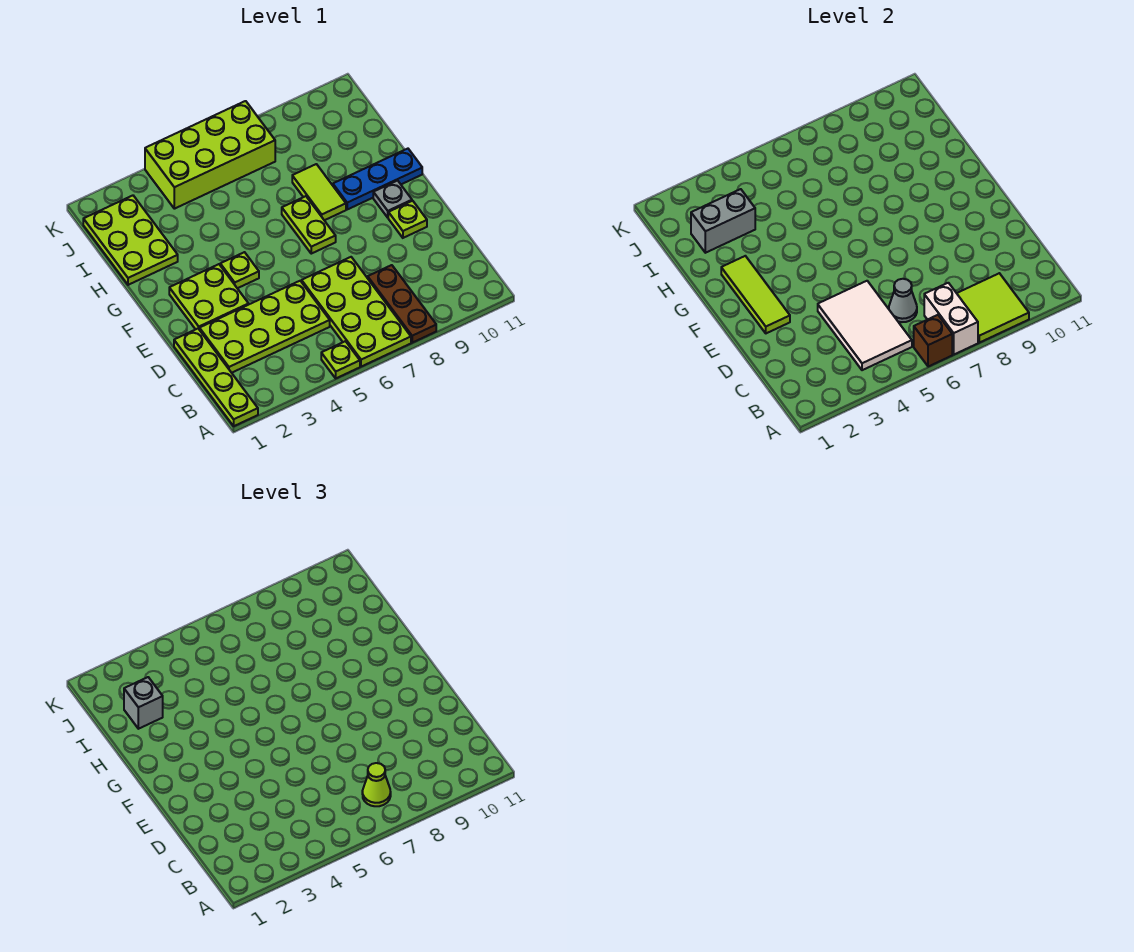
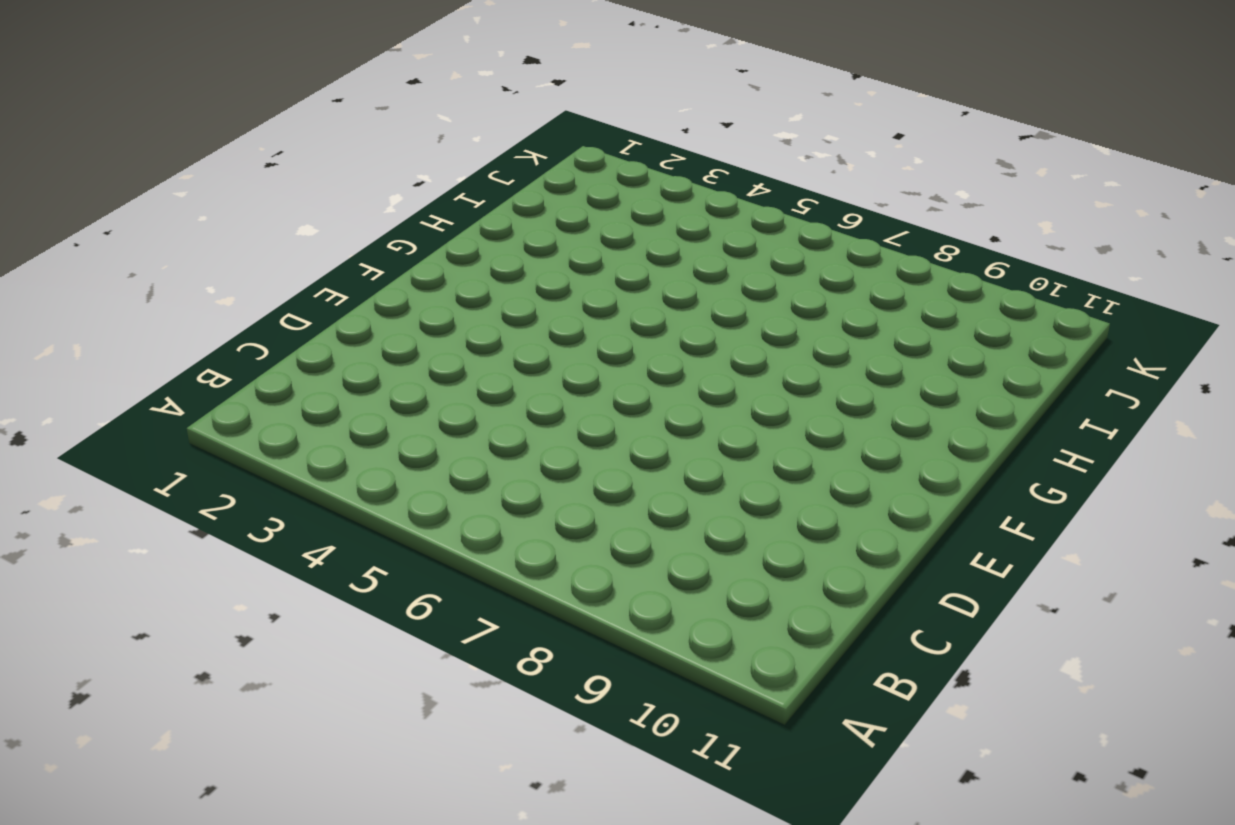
none -> lime plate A1:D1 level 1
none -> lime plate A5 level 1
none -> lime plate A6:D7 level 1

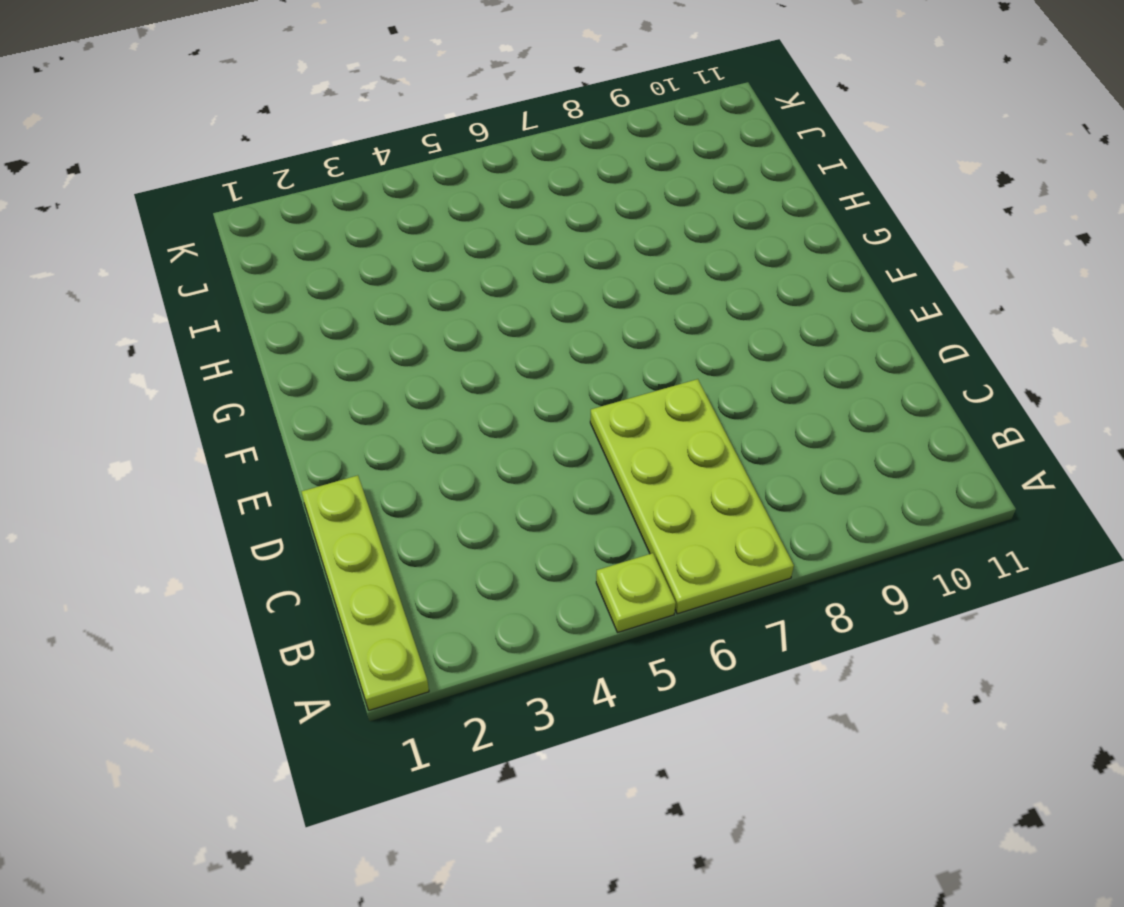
none -> brown plate A8:C8 level 1
none -> lime plate C2:D5 level 1
none -> lime plate E2:F3 level 1

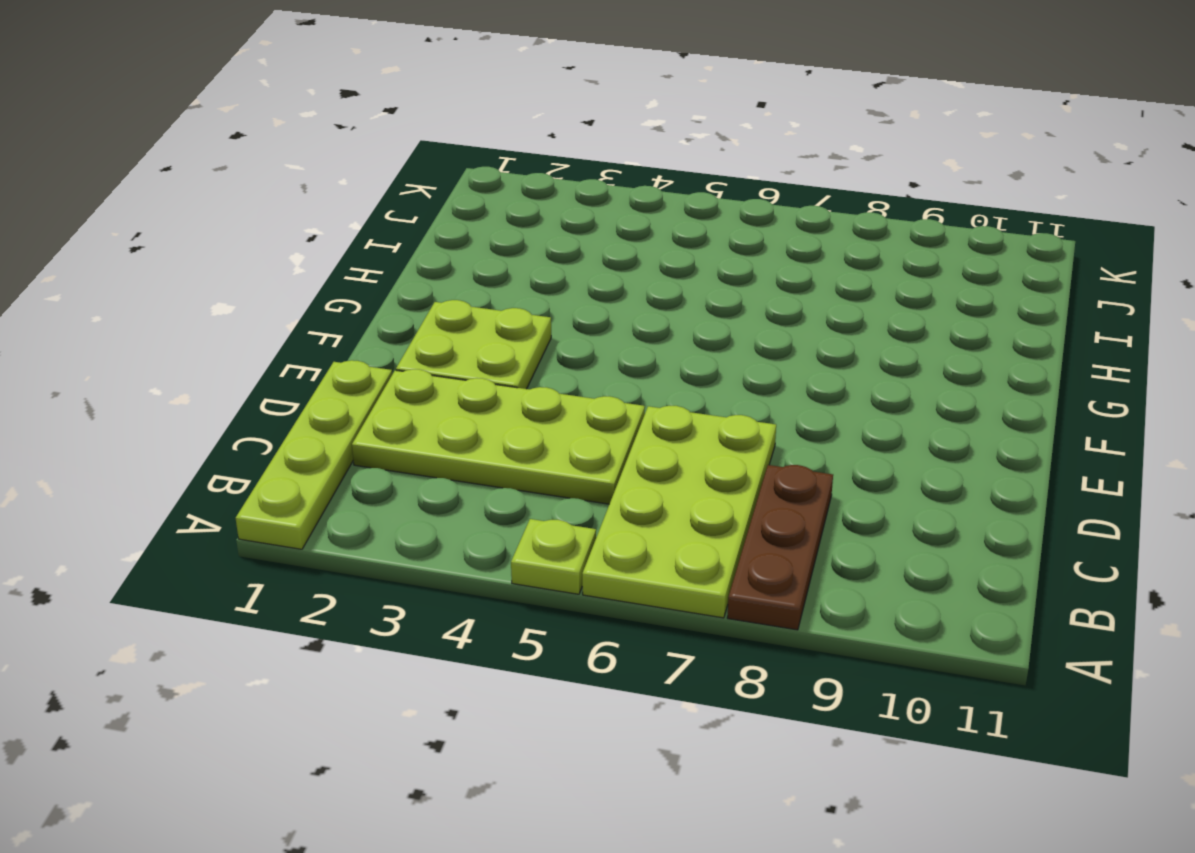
none -> lime plate E10 level 1
none -> lime plate F4 level 1
none -> lime plate F7:G7 level 1

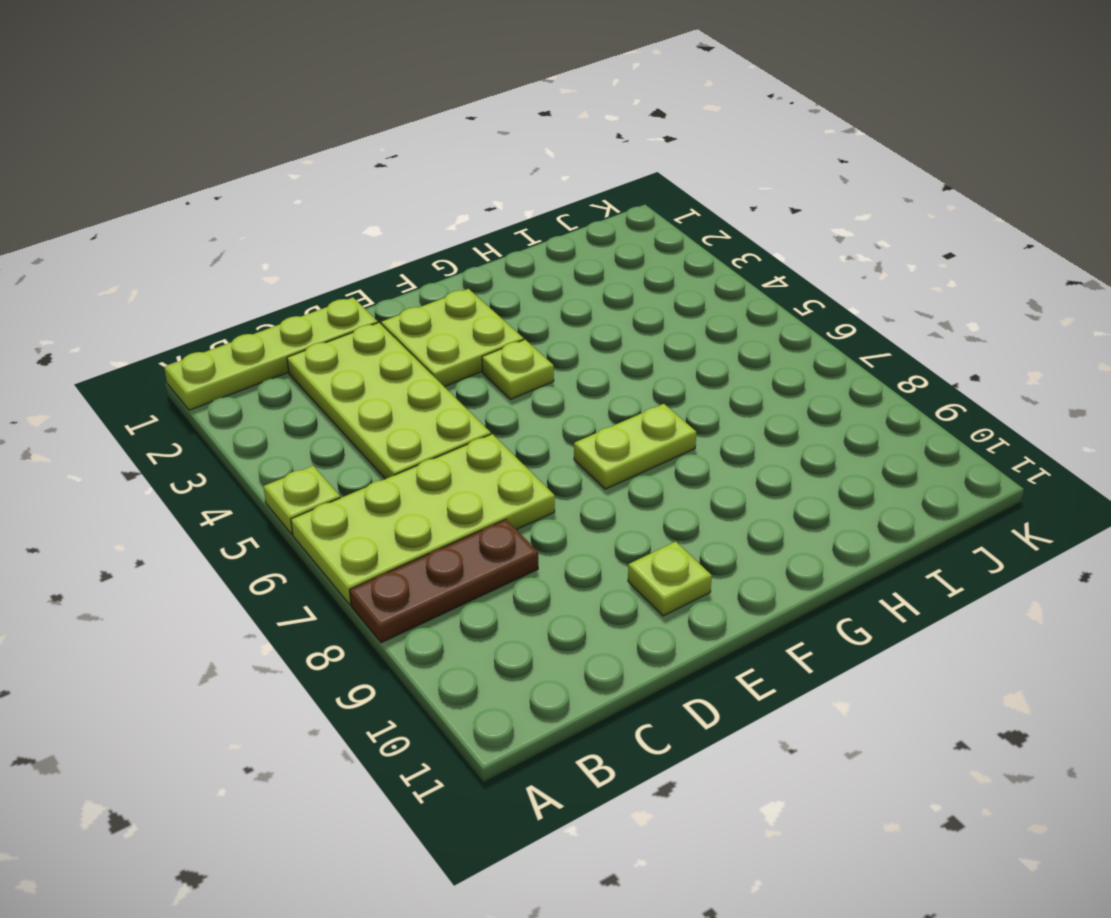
none -> grey plate F10 level 1
none -> lime tile G8:H8 level 1
none -> blue plate G9:G11 level 1

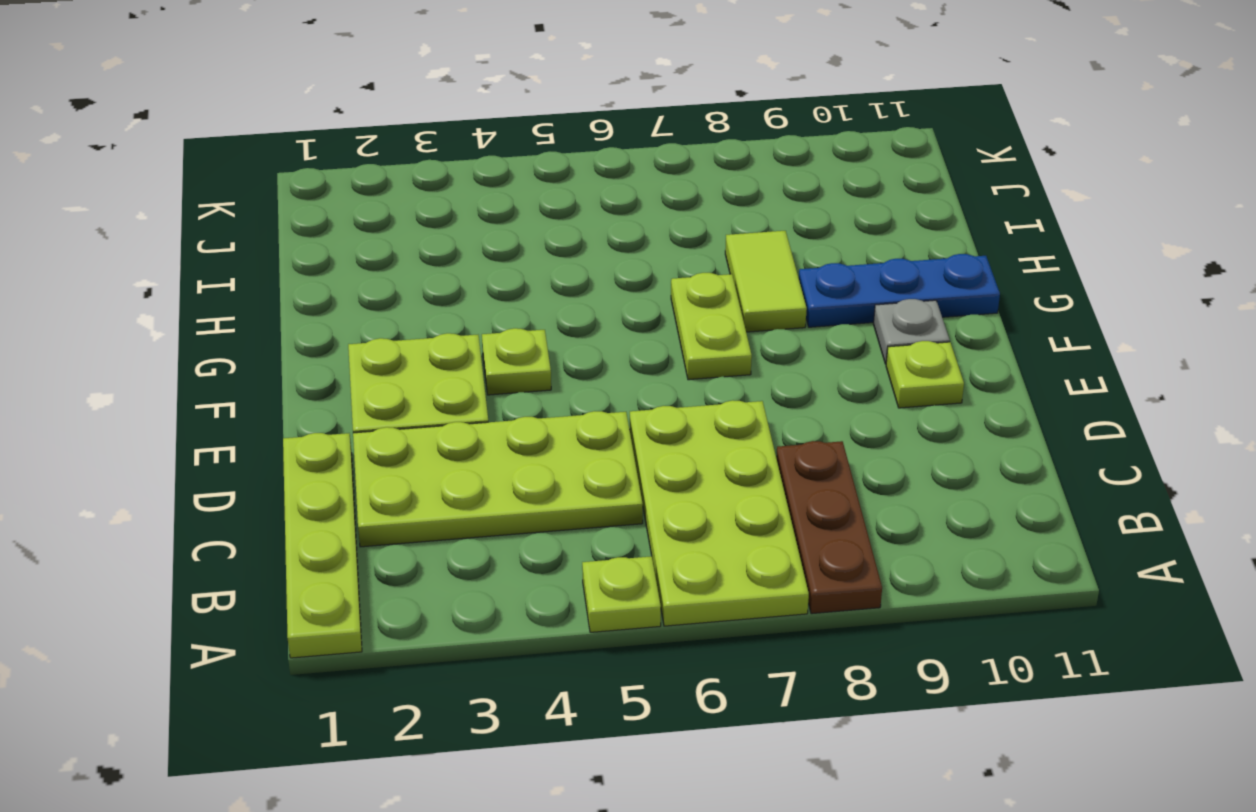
none -> lime plate H1:J2 level 1
none -> lime brick J4:K7 level 1
none -> brown brick A6 level 2

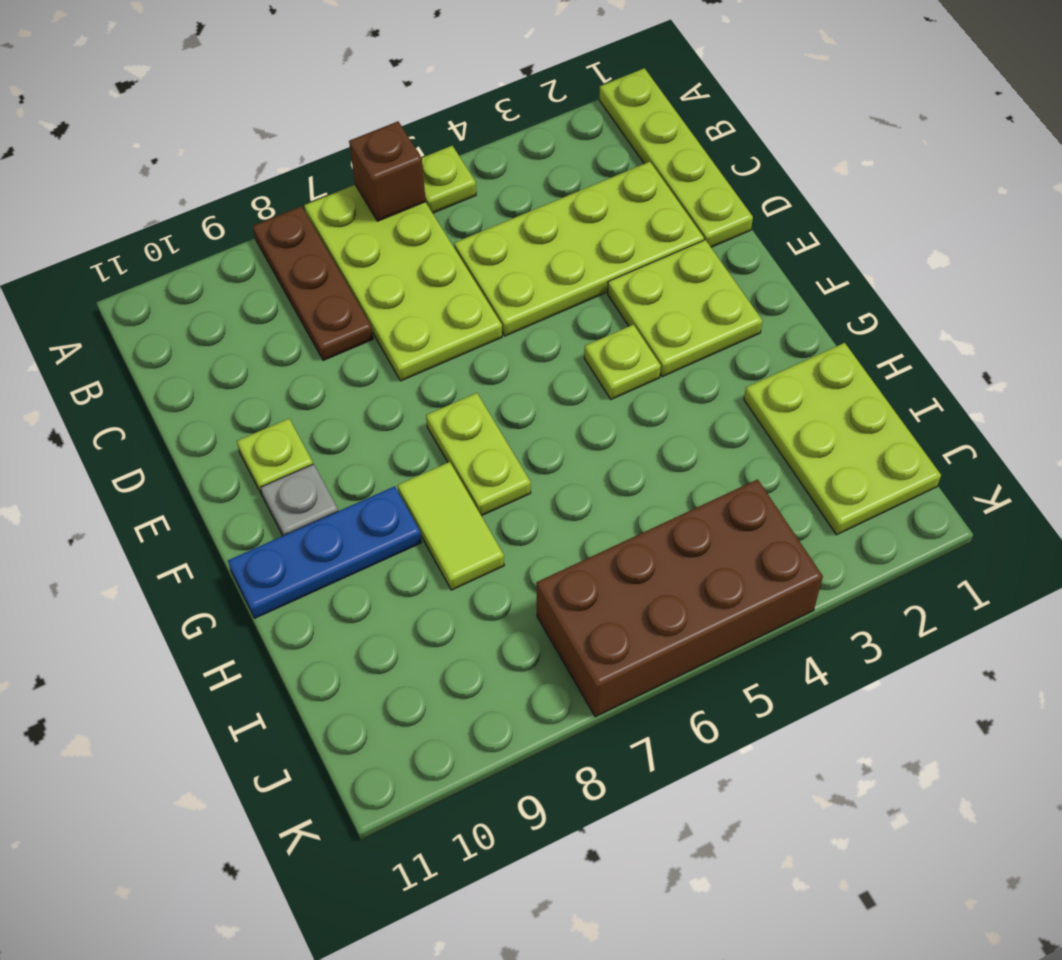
brown brick J4:K7 level 1 -> lime brick J4:K7 level 1
none -> white brick A7:B7 level 2
none -> lime tile A8:B9 level 2
none -> white tile B4:D5 level 2

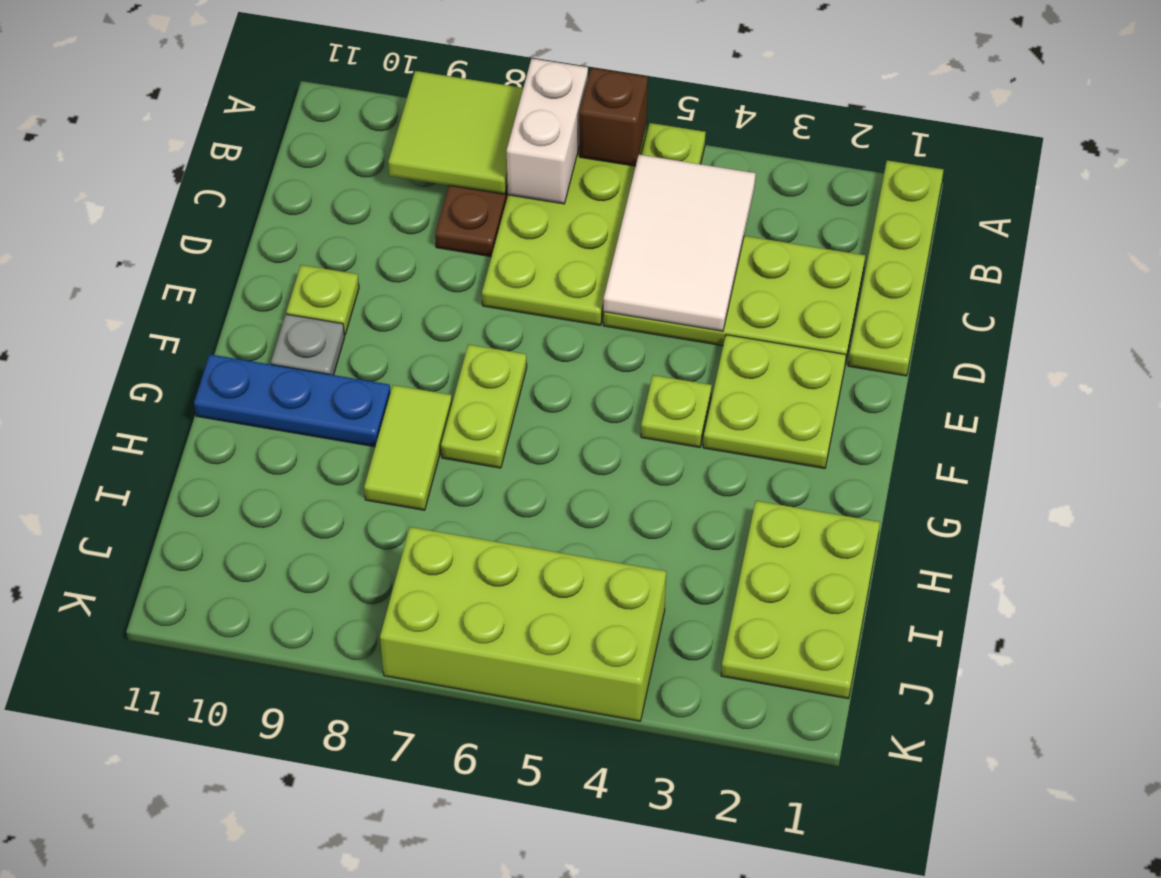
none -> grey cone C6 level 2
none -> lime tile E2:G2 level 2
none -> grey brick I2:I3 level 2

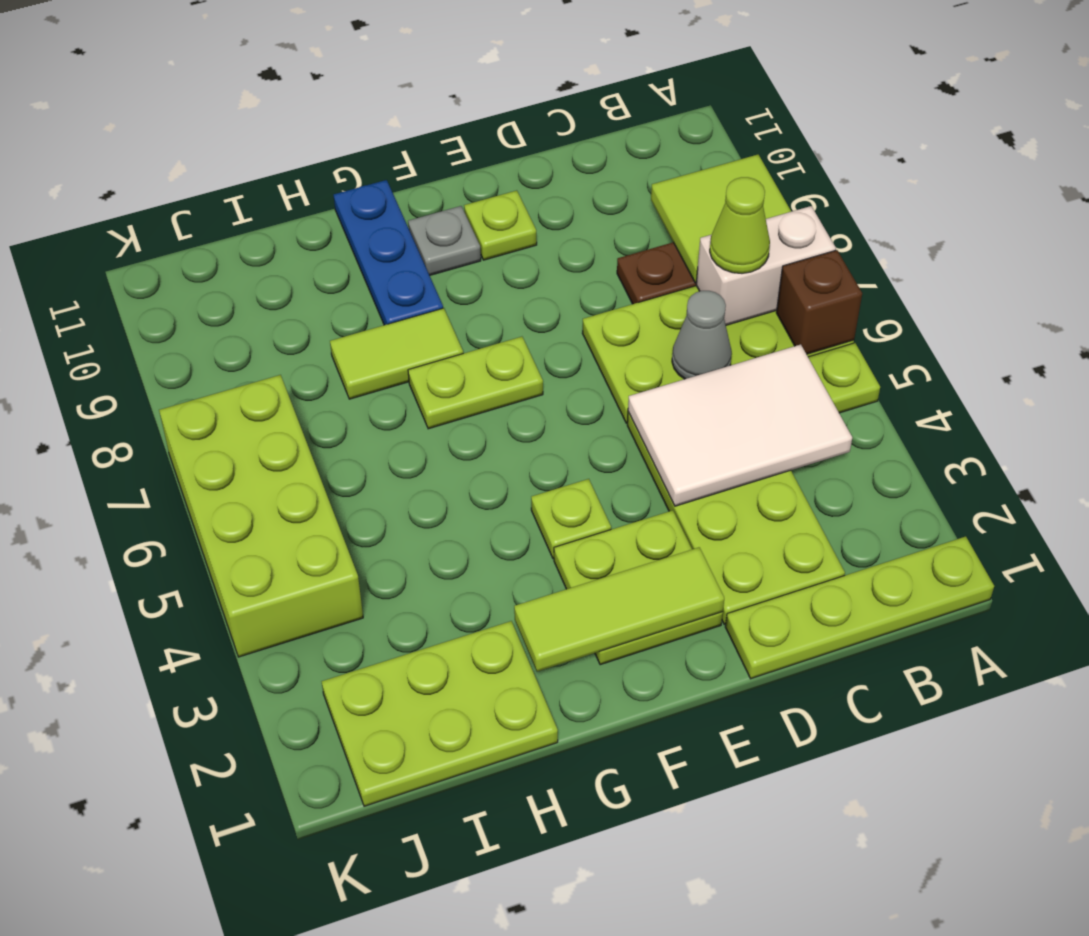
none -> grey brick I2:I3 level 2
none -> grey brick I2 level 3

